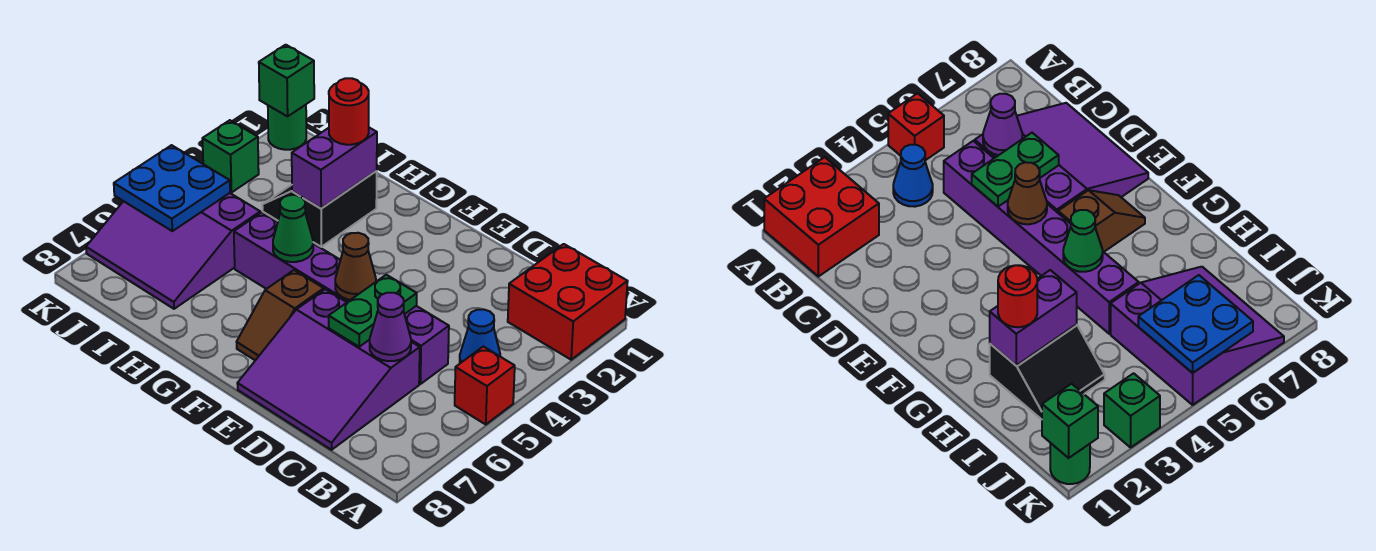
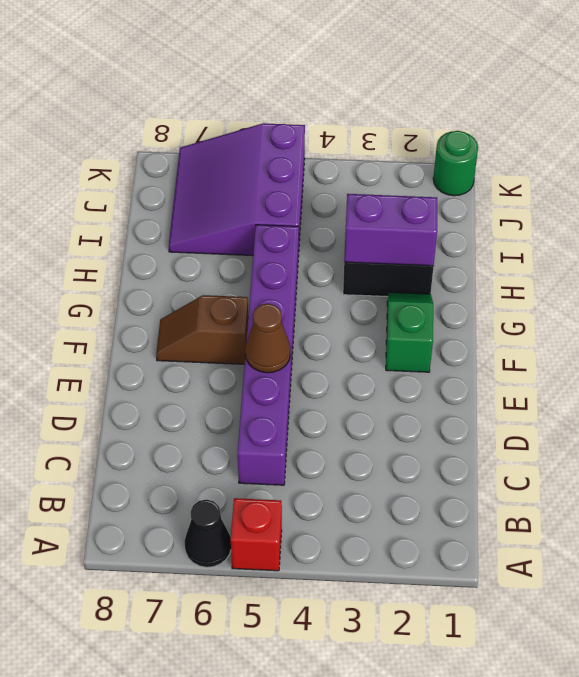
black cone A6 level 1 -> none
green slope F2:G2 level 1 top F -> none
none -> red brick A1:B2 level 1
none -> blue cone B4 level 1
none -> purple slope C6:E8 level 1 top 6

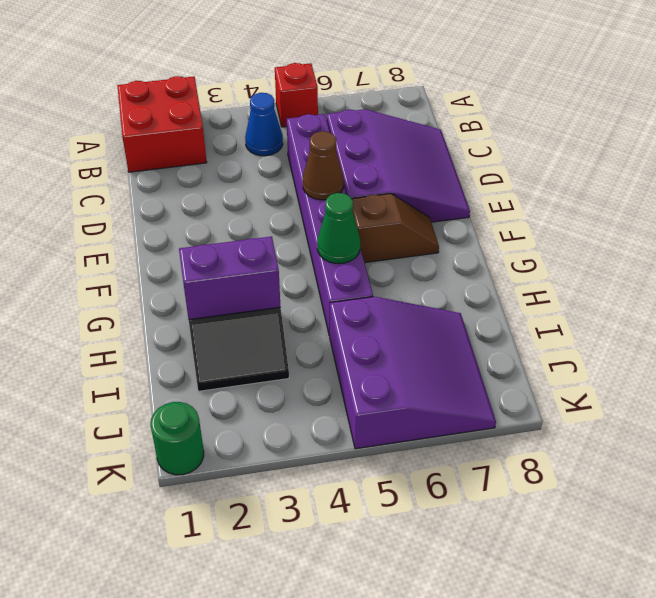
none -> green brick K3 level 1
none -> purple cone C6 level 2
none -> green plate D5:D6 level 2

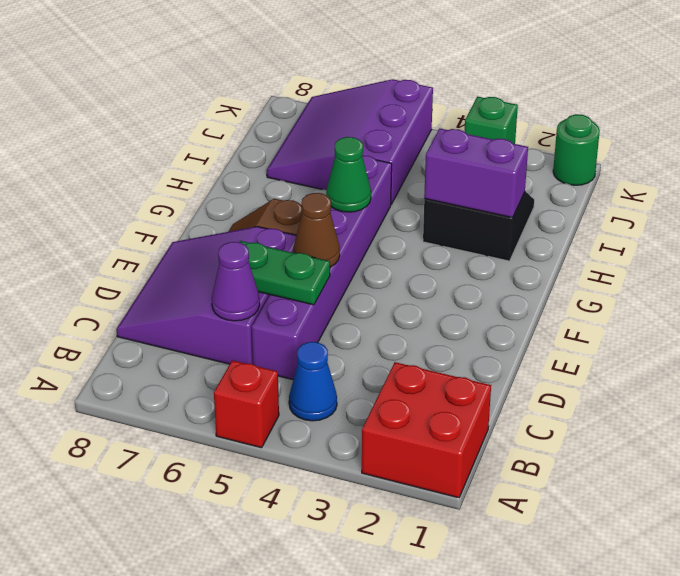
none -> blue plate J5:K6 level 2
none -> green brick K1 level 2
none -> red round brick H2 level 3

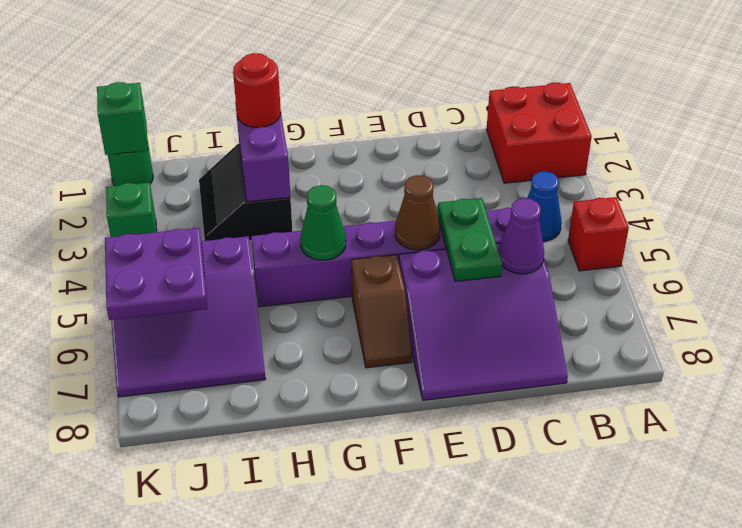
purple plate J5:K6 level 2 -> blue plate J5:K6 level 2

